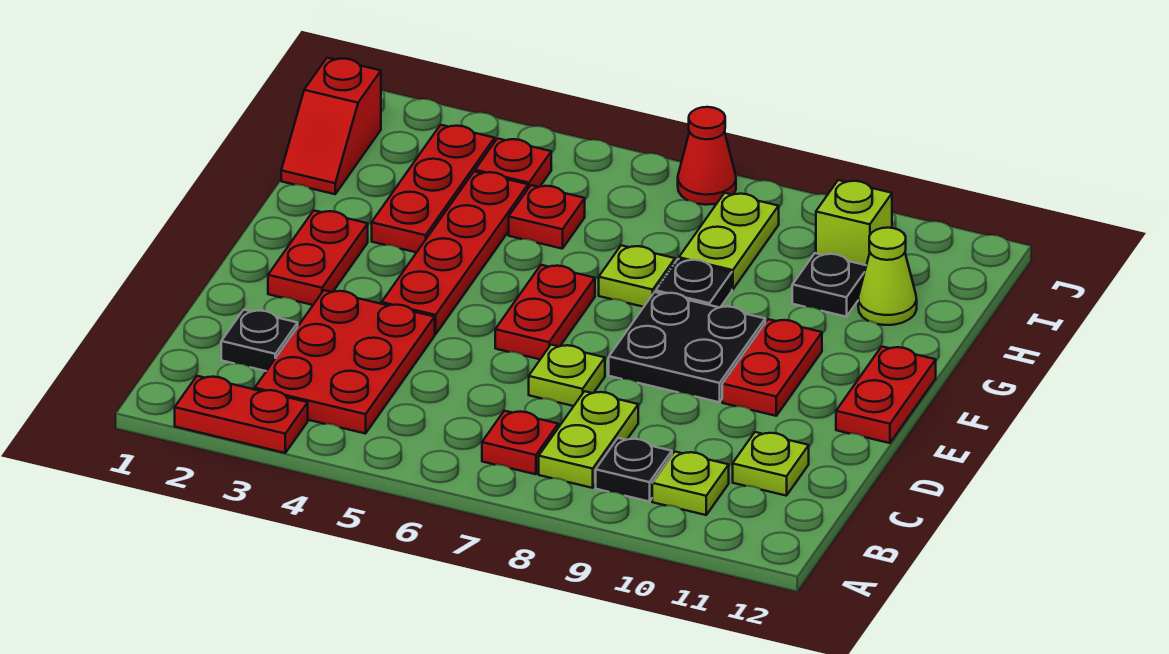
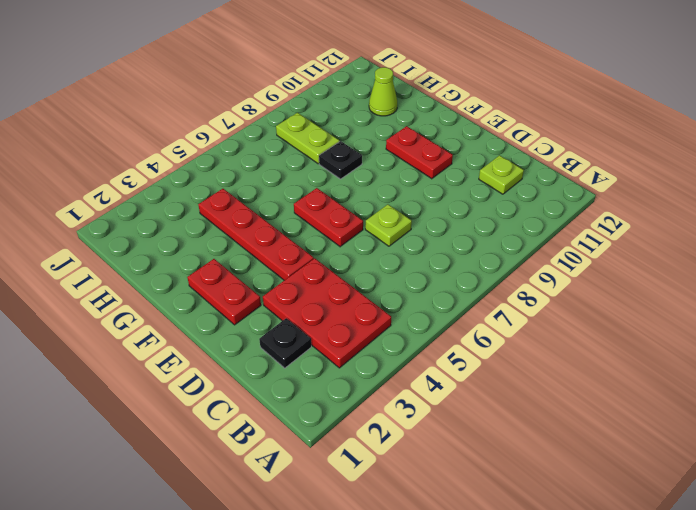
none -> red plate A2:A3 level 1
none -> red plate B7 level 1
none -> lime plate B8:C8 level 1

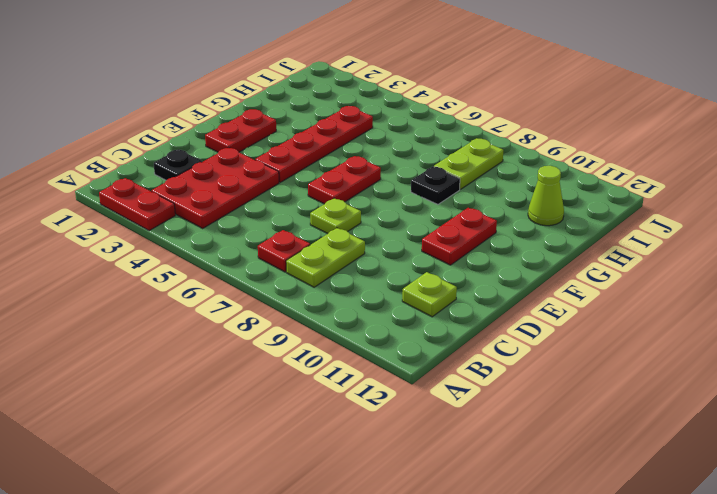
none -> black plate B9 level 1
none -> lime plate B10 level 1
none -> black plate E8:F9 level 1

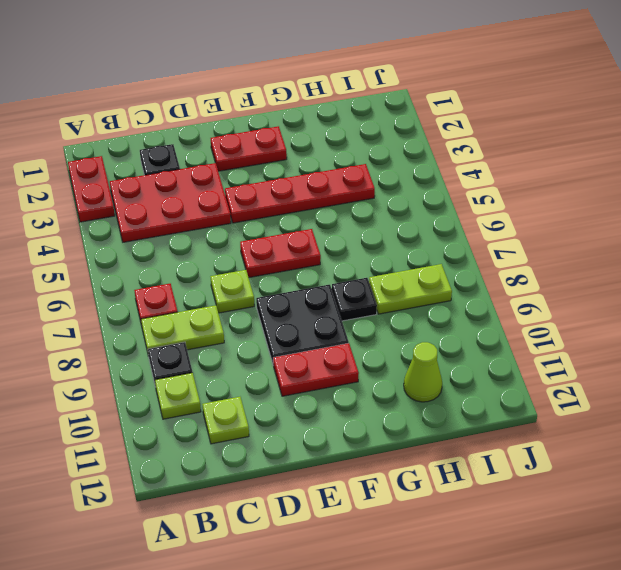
none -> red plate E12:F12 level 1
none -> red plate G3:I3 level 1
none -> lime plate G7 level 1

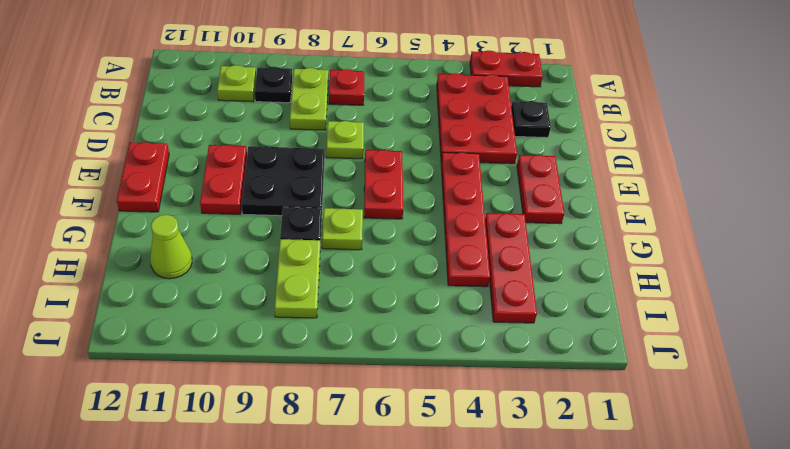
none -> lime plate C11 level 1
none -> red slope H1:I1 level 1 top I
none -> red plate H5 level 1

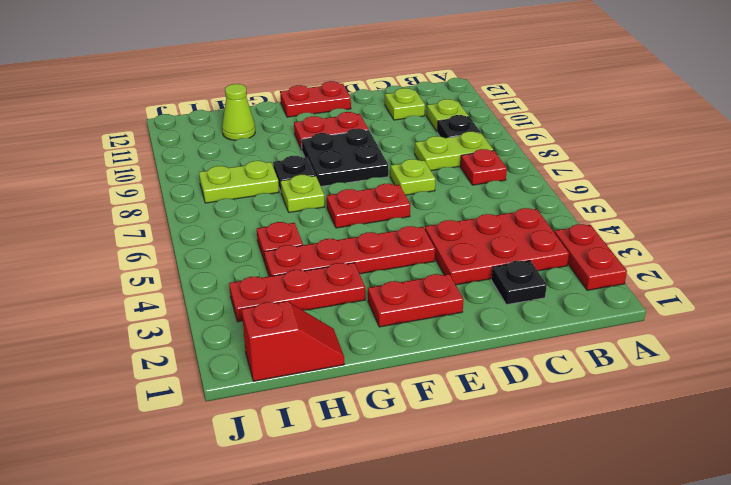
none -> black plate H10 level 1
none -> red plate I4 level 1
none -> lime brick I10 level 1

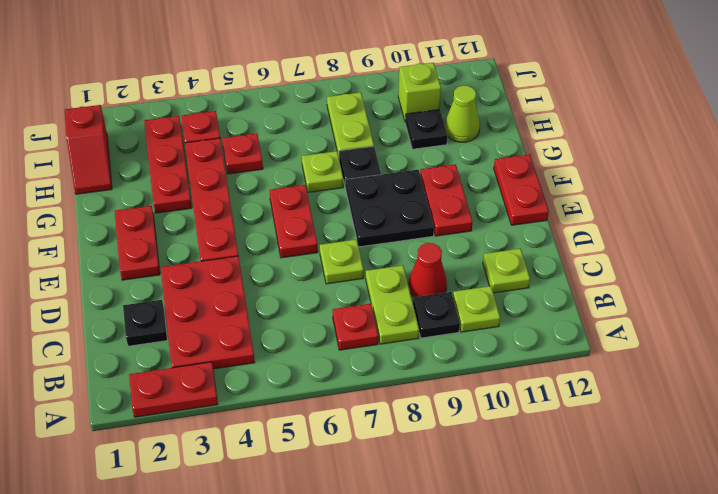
red cone C9 level 1 -> red cone J7 level 1

